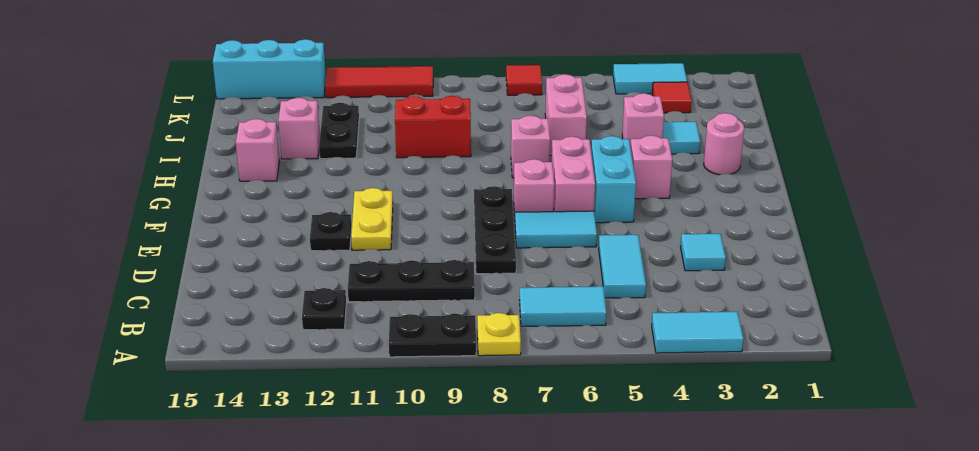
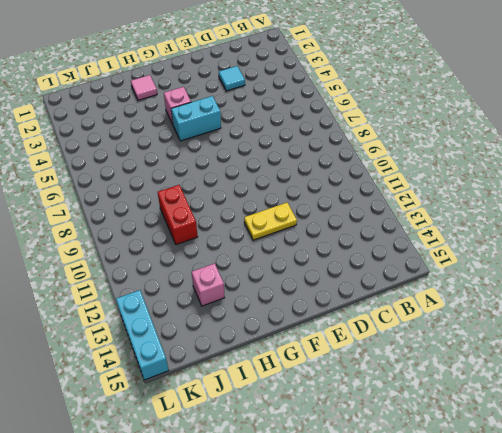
pink tile H2 level 1 -> pink round brick H2 level 1
none -> cyan tile A3:A4 level 1
none -> yellow plate A8 level 1
none -> black plate A9:A10 level 1
none -> cyan tile B6:B7 level 1

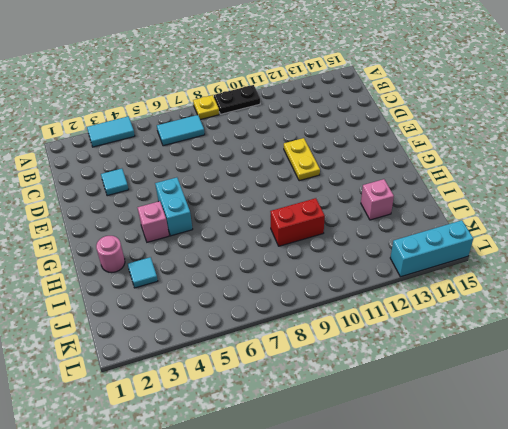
none -> black plate B12 level 1
none -> cyan tile C5:D5 level 1
none -> black plate C9:C11 level 1
none -> black plate D8:F8 level 1

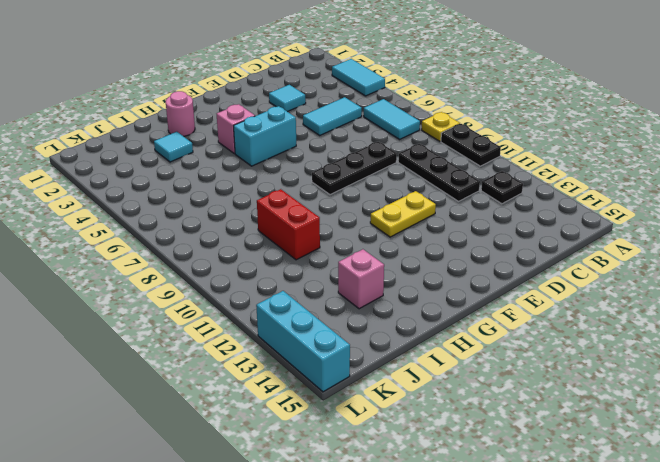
none -> cyan tile E6:E7 level 1
none -> black plate E12 level 1
none -> pink brick F6:G6 level 1
none -> pink brick F7 level 1

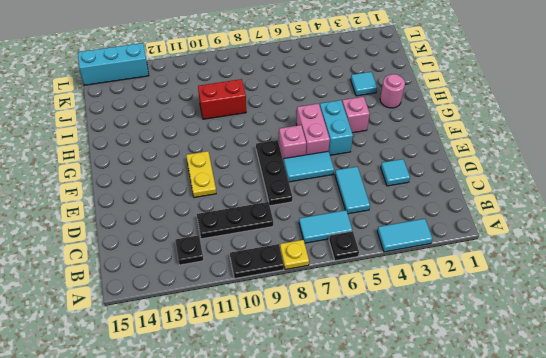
black plate A6 level 1 -> black plate E12 level 1
none -> pink brick H7 level 1
none -> pink brick H14 level 1
none -> pink brick I4 level 1
none -> pink brick I6:J6 level 1

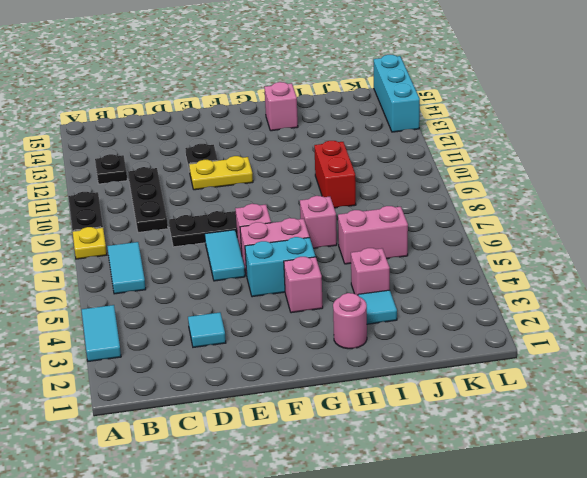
none -> cyan tile C5:D5 level 1
none -> black plate I12:J12 level 1
none -> pink brick I13 level 1
none -> red tile K3 level 1

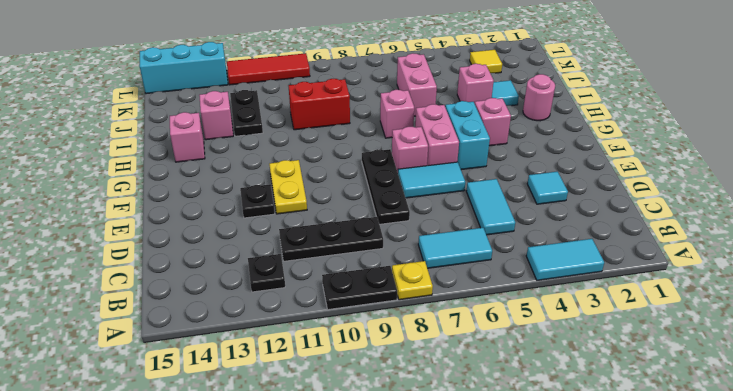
yellow tile K3 level 1 -> red tile K3 level 1
none -> cyan tile L3:L4 level 1
none -> red tile L7 level 1

